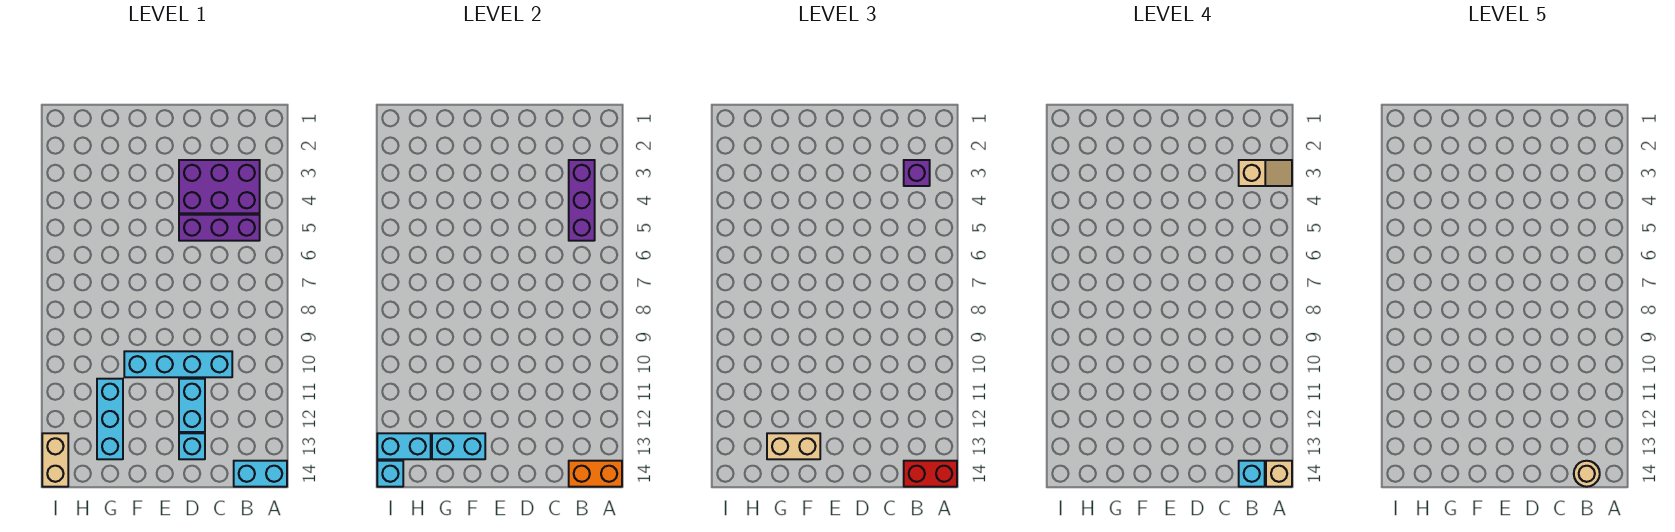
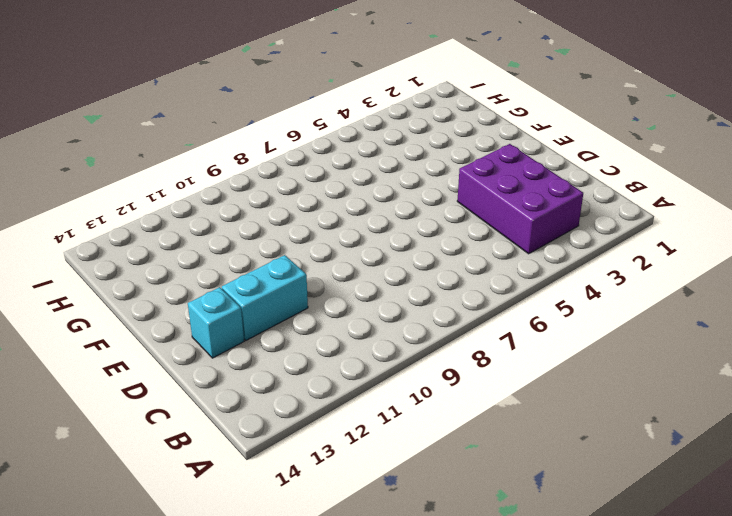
none -> cyan brick A14:B14 level 1
none -> purple brick B5:D5 level 1
none -> cyan brick C10:F10 level 1

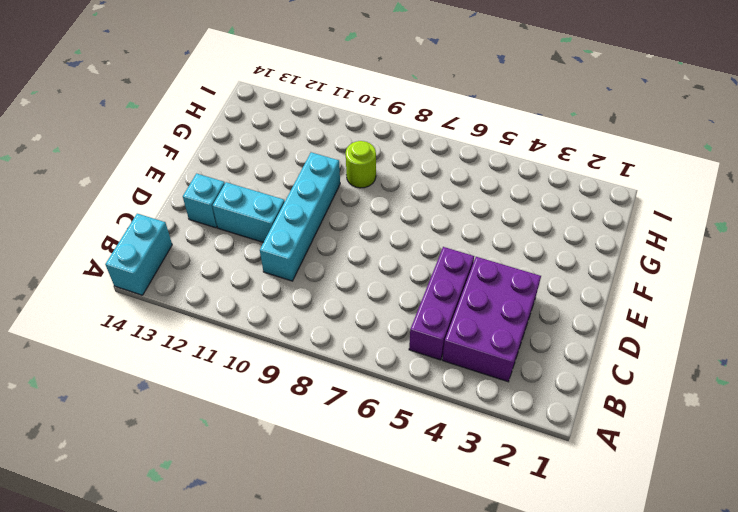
lime round brick G9 level 1 -> none
none -> cyan brick G11:G13 level 1
none -> tan brick I13:I14 level 1
none -> orange brick A14:B14 level 2

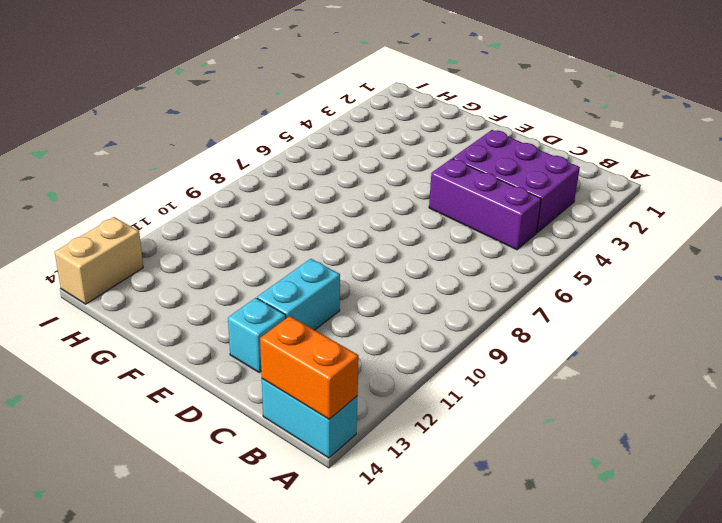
none -> cyan brick C10:F10 level 1
none -> cyan brick G11:G13 level 1
none -> purple brick B3:B5 level 2

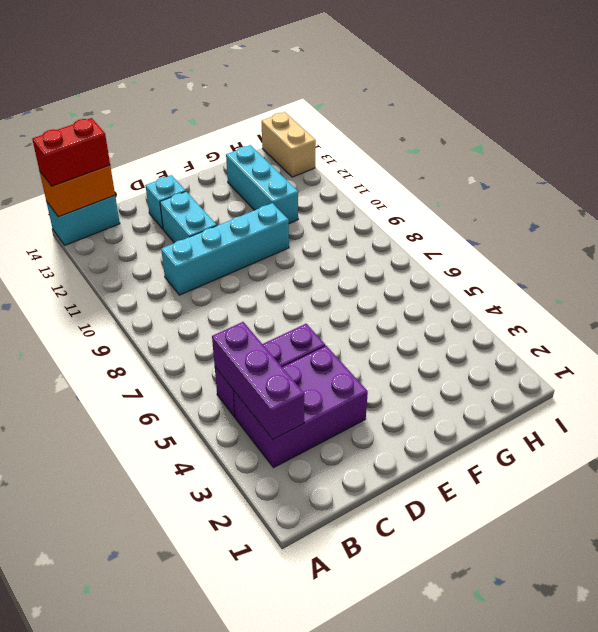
none -> cyan brick F13:G13 level 2
none -> cyan brick H13:I13 level 2
none -> cyan brick I14 level 2

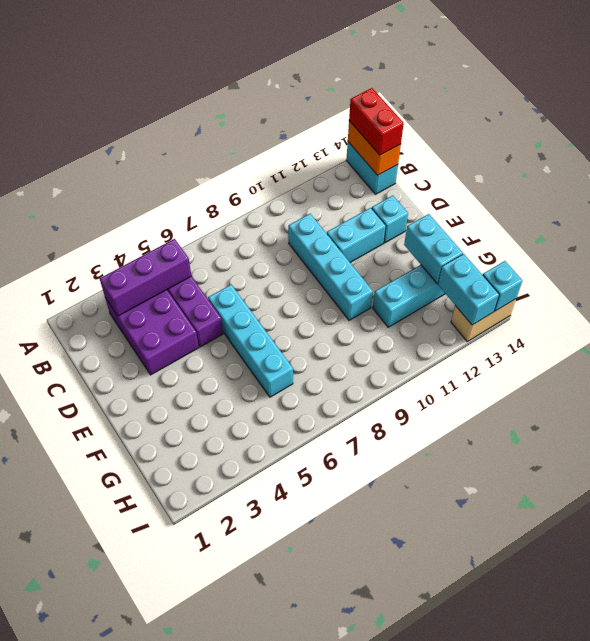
cyan brick D6:G6 level 1 -> none
none -> purple brick B3 level 3
none -> tan brick F13:G13 level 3
none -> tan slope A3:B3 level 4 top B

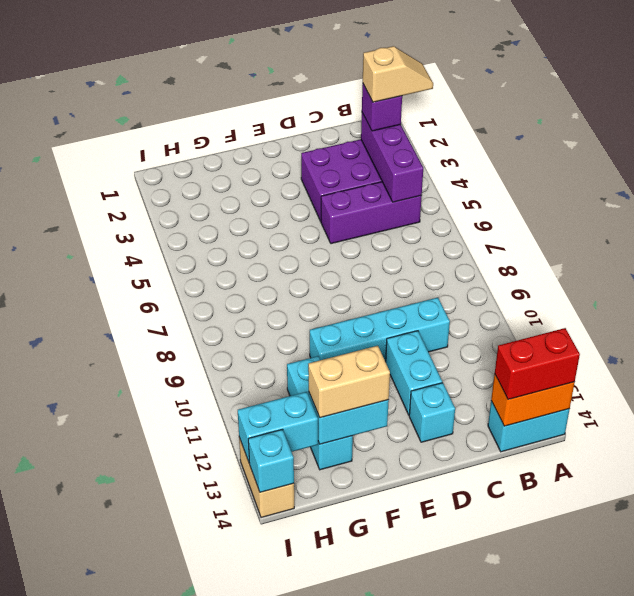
none -> tan brick A14 level 4
none -> cyan brick B14 level 4
none -> tan round brick B14 level 5

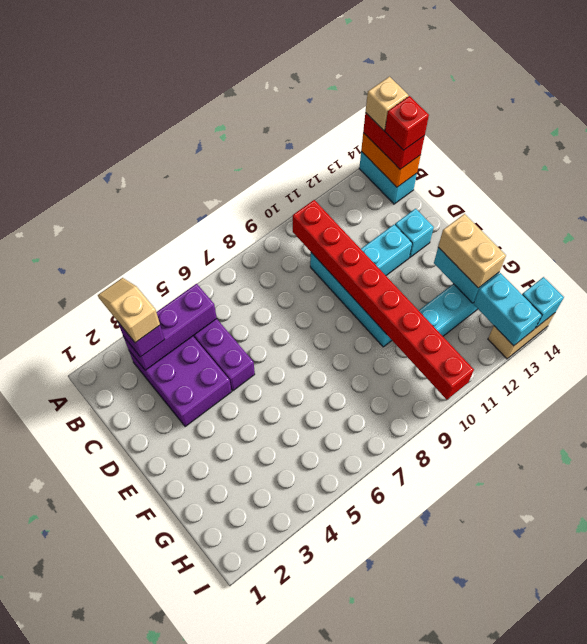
red brick B10:I10 level 2 -> none
red brick B14 level 4 -> cyan brick B14 level 4
none -> tan round brick B14 level 5

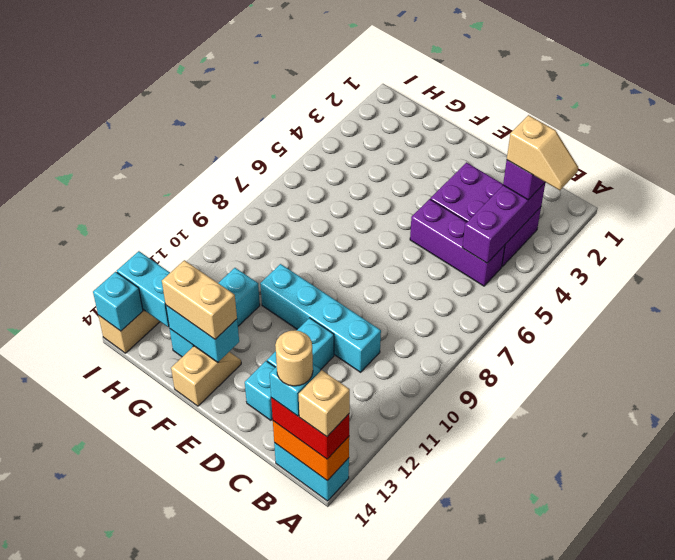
tan slope F13:F14 level 1 top 14 -> none

